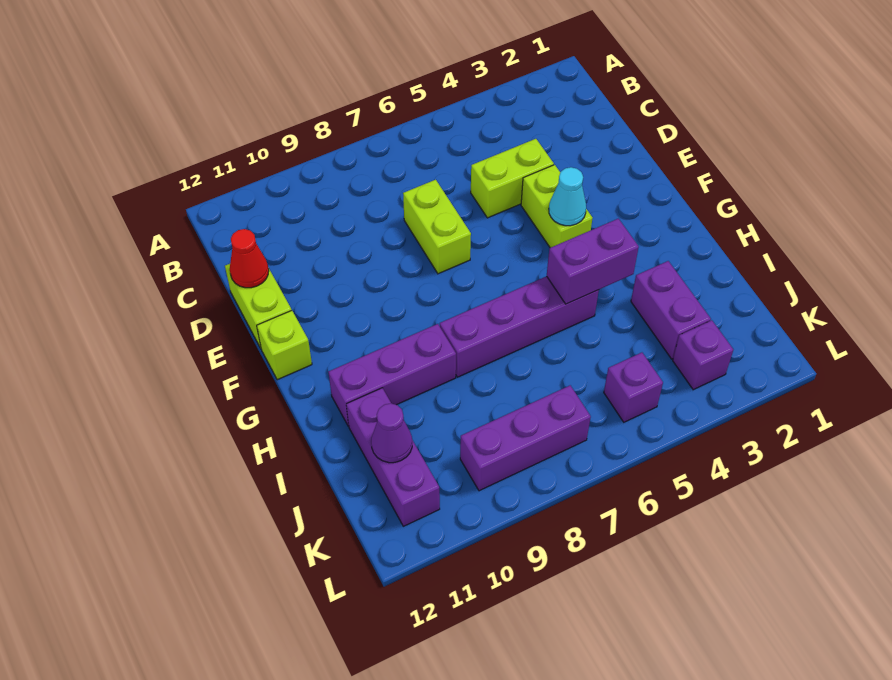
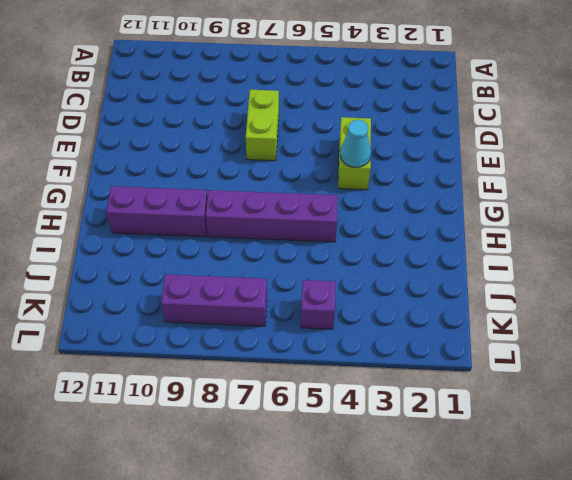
none -> lime brick D4:D5 level 1
none -> lime brick D12:E12 level 1
none -> lime brick F12 level 1

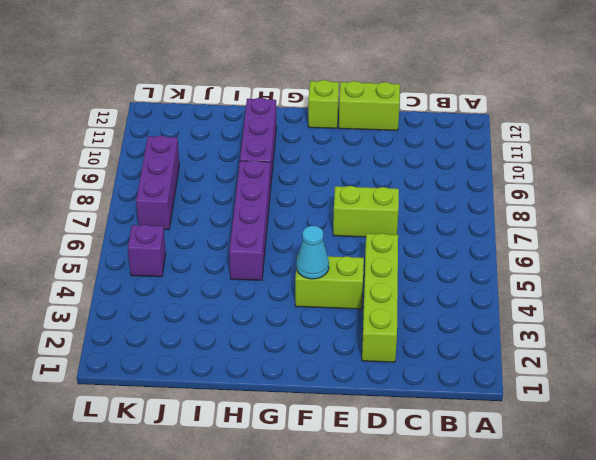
lime brick D2:D5 level 1 -> lime brick D4:D5 level 1
none -> purple brick I3:J3 level 1
none -> purple brick I11:K11 level 1
none -> purple brick K3 level 1

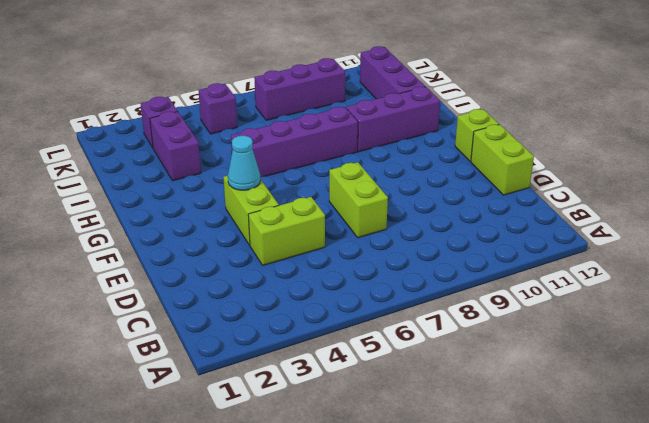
none -> red cone D12 level 2
none -> purple brick H4:H5 level 2
none -> purple cone J11 level 2

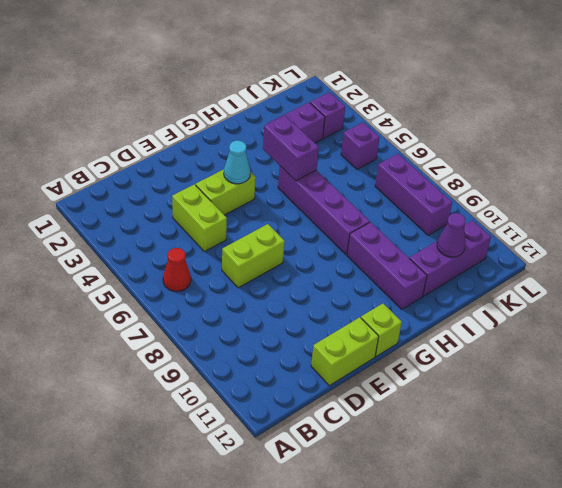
red cone B6 level 1 -> red cone D12 level 2

